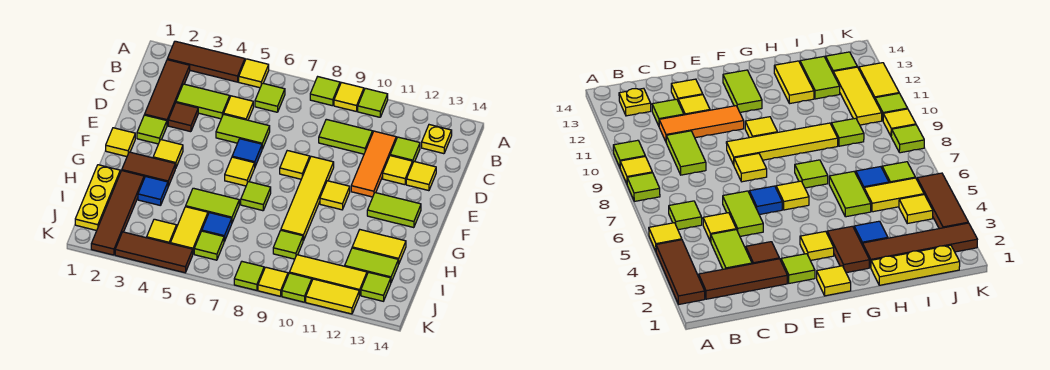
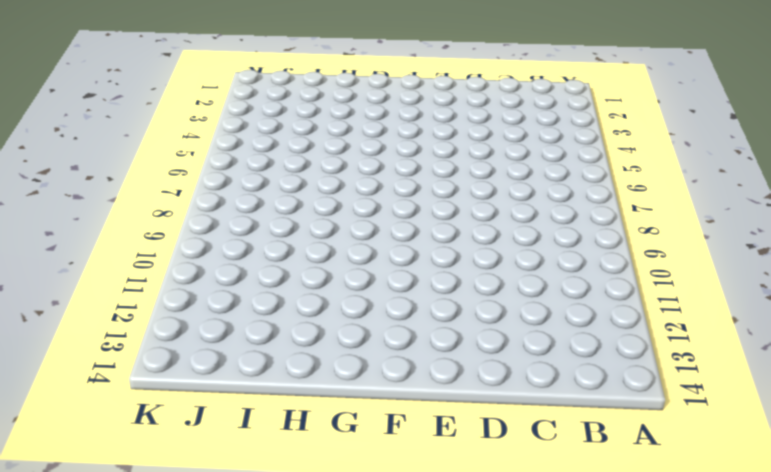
none -> brown tile A2:A4 level 1
none -> yellow tile A5 level 1
none -> lime tile A8 level 1
none -> yellow tile A9 level 1

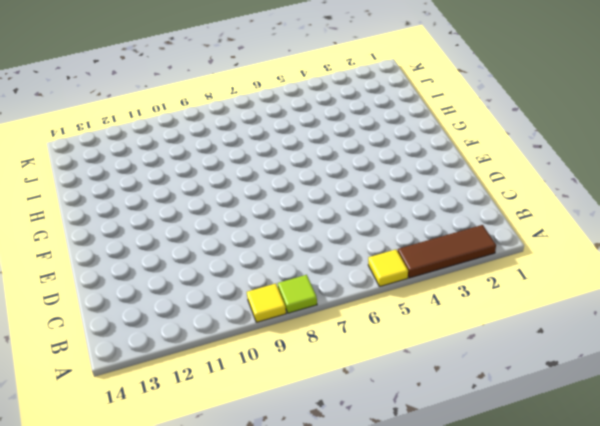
none -> lime tile A10 level 1
none -> brown tile B2:D2 level 1
none -> lime tile B6 level 1
none -> yellow plate B13 level 1

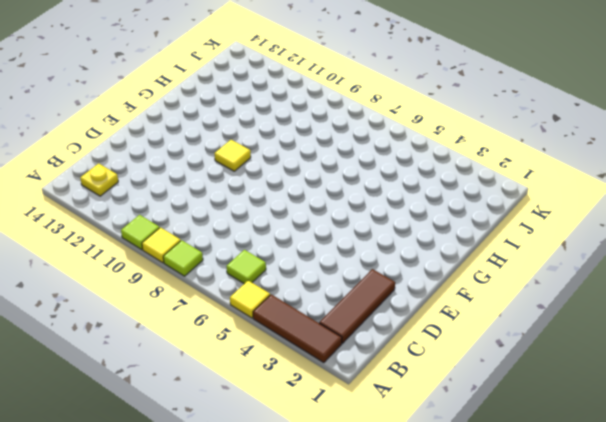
none -> lime tile C3:C4 level 1
none -> yellow tile C5 level 1
none -> lime tile C9:C10 level 1
none -> orange tile C11:E11 level 1

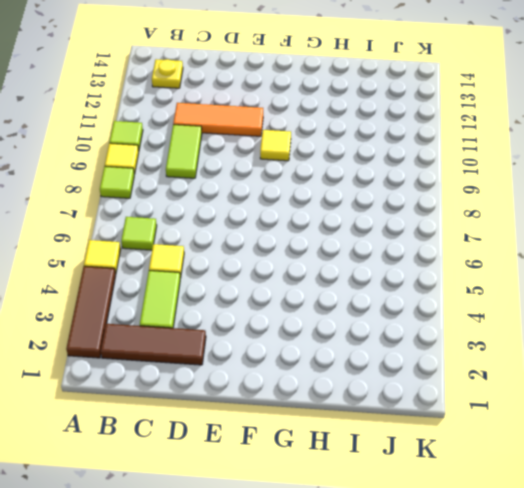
none -> lime tile C12 level 1
none -> brown tile D3 level 1
none -> lime tile D5:D6 level 1
none -> yellow tile D12 level 1

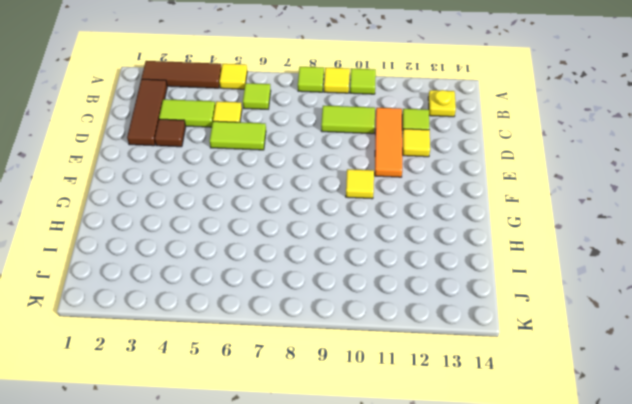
none -> yellow tile D13 level 1
none -> lime tile E2 level 1
none -> blue tile E6 level 1
none -> yellow tile E8 level 1

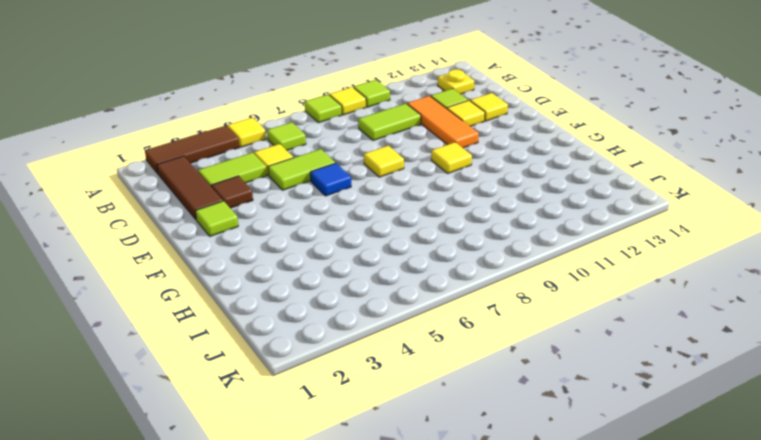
none -> yellow tile E9:H9 level 1
none -> yellow tile F1 level 1
none -> yellow tile F3 level 1
none -> yellow tile F6 level 1

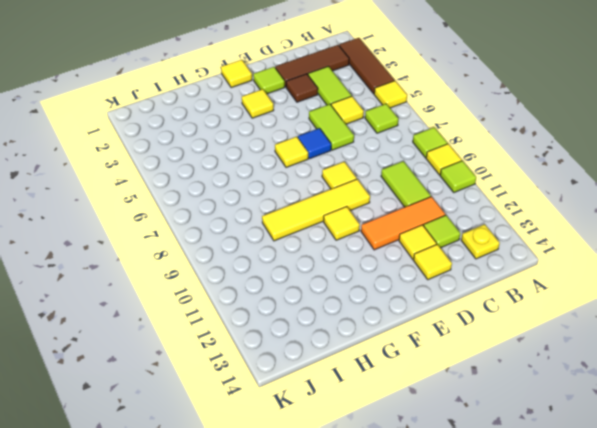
none -> lime tile F12:F13 level 1
none -> brown tile G2:G3 level 1
none -> lime tile G7 level 1
none -> yellow plate H1:J1 level 1

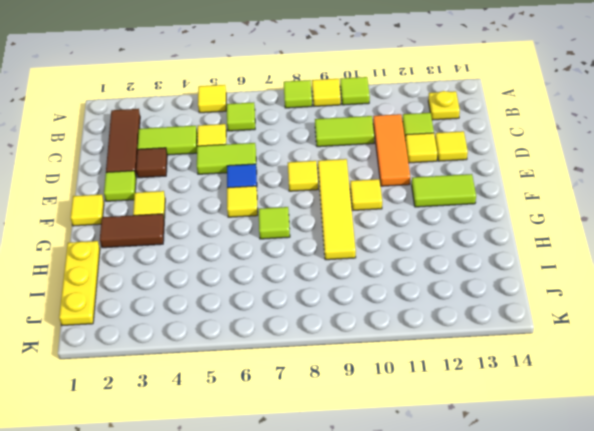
none -> brown tile A2:A4 level 1
none -> brown tile H2:K2 level 1
none -> blue tile H3 level 1
none -> lime tile H5:H6 level 1

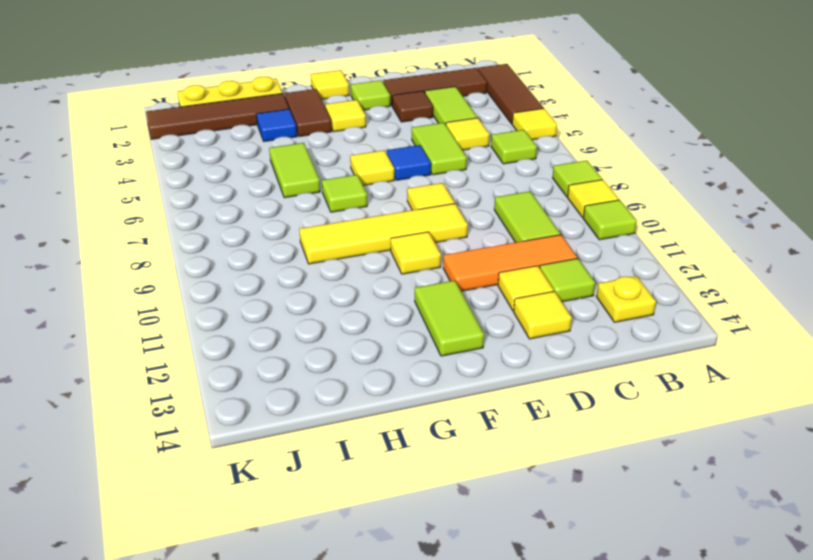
none -> yellow tile H12:H13 level 1
none -> yellow tile I5:J5 level 1
none -> blue tile I6 level 1
none -> lime tile I9 level 1

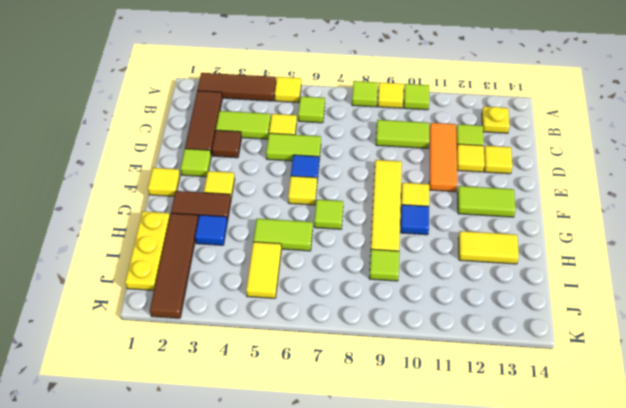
blue tile G10 level 1 -> blue tile I6 level 1
none -> yellow tile E8 level 1
none -> lime tile I12:I13 level 1
none -> yellow tile J4 level 1
none -> lime tile J6 level 1

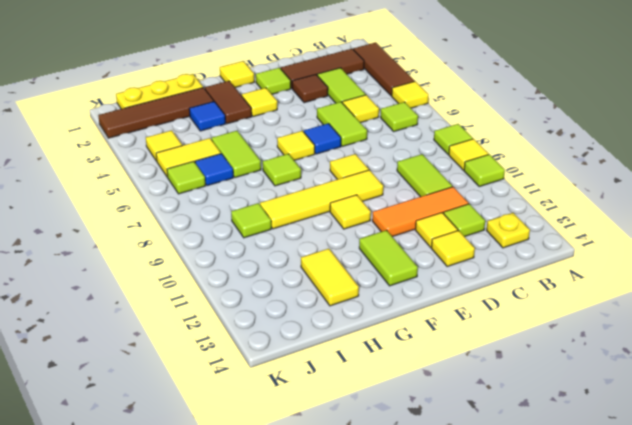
none -> lime tile I12:I13 level 1
none -> yellow tile J10:J12 level 1
none -> lime tile J13 level 1
none -> brown tile K3:K5 level 1

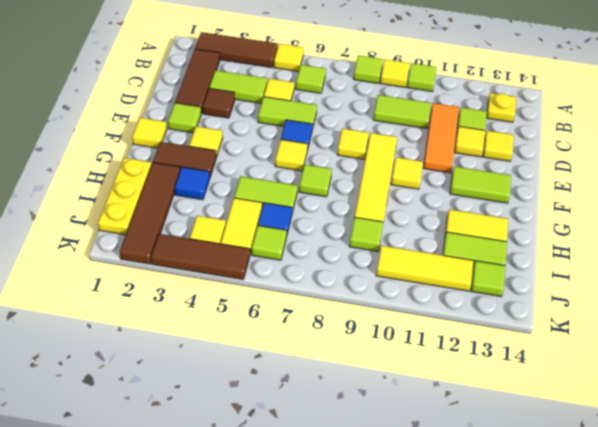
none -> lime tile K8 level 1
none -> yellow tile K9 level 1
none -> lime tile K10 level 1
none -> yellow tile K11:K12 level 1

